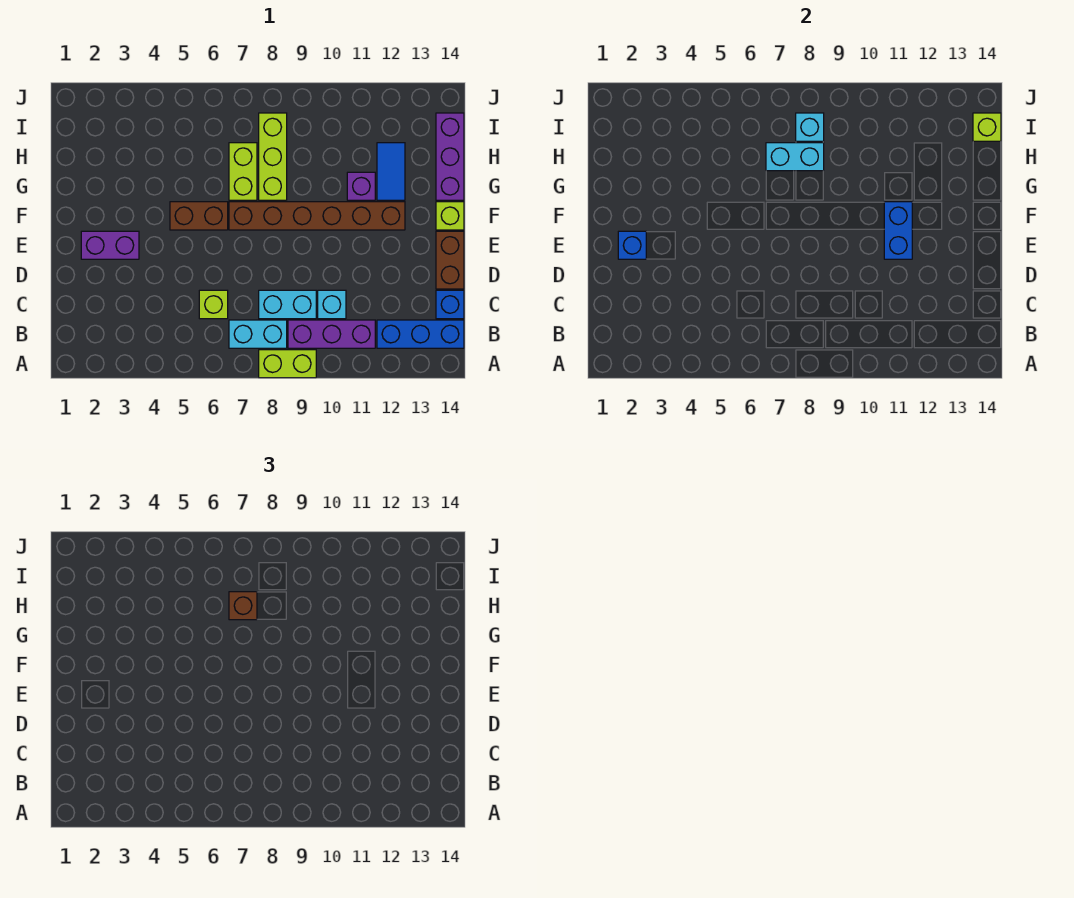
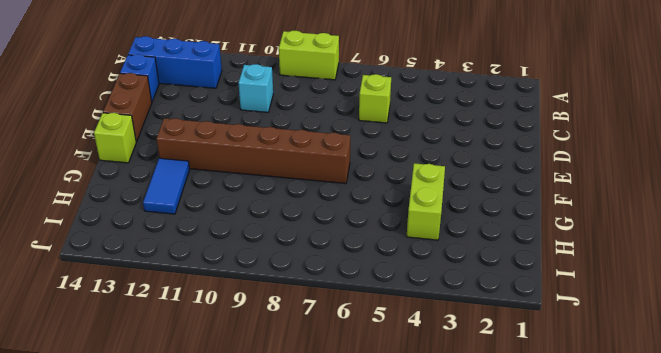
lime brick G4:H4 level 1 -> lime brick G7:H7 level 1
none -> cyan brick B7:B8 level 1
none -> purple brick B9:B11 level 1
none -> cyan brick C8:C9 level 1

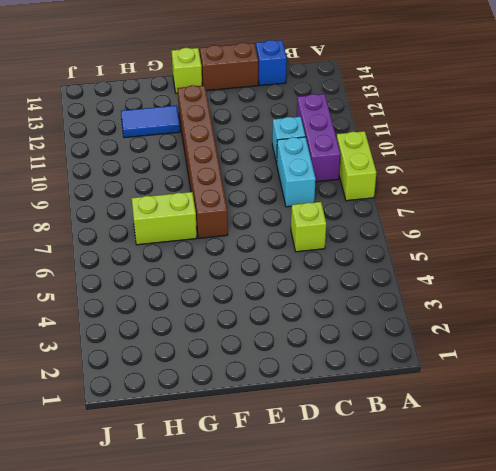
none -> cyan brick B7:B8 level 1
none -> blue brick B12:B14 level 1
none -> purple brick E2:E3 level 1

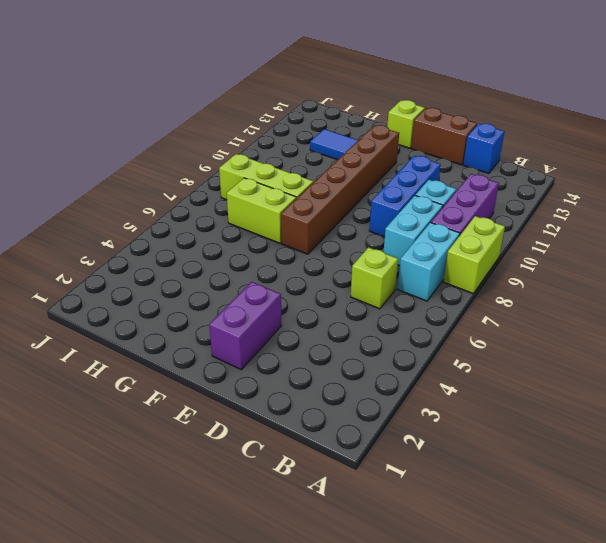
blue brick D9:D11 level 1 -> blue brick B12:B14 level 1
none -> brown brick F5:F6 level 1
none -> purple brick G11 level 1
none -> purple brick G14:I14 level 1

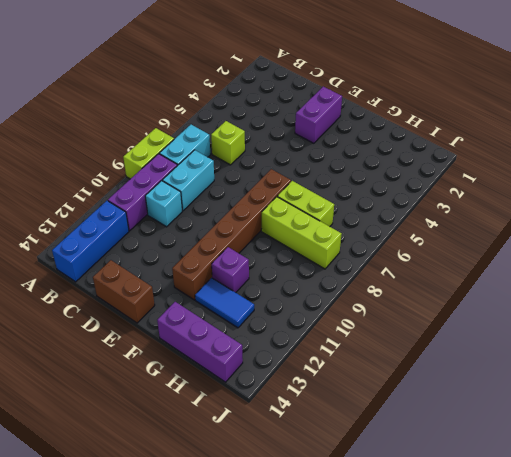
none -> blue brick C14 level 1
none -> brown brick F5:F6 level 1
none -> lime brick F14 level 1

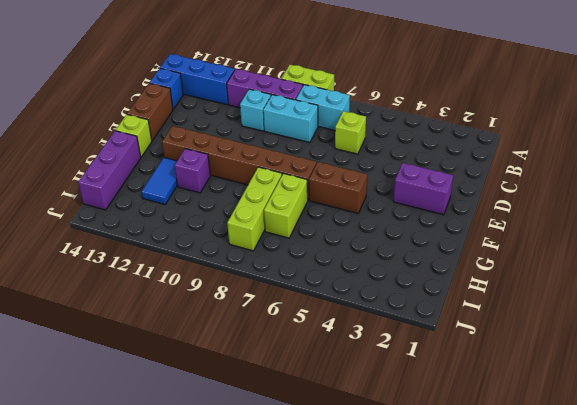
none -> blue brick E2 level 2
none -> blue brick E11:F11 level 2
none -> cyan brick H7:H8 level 2

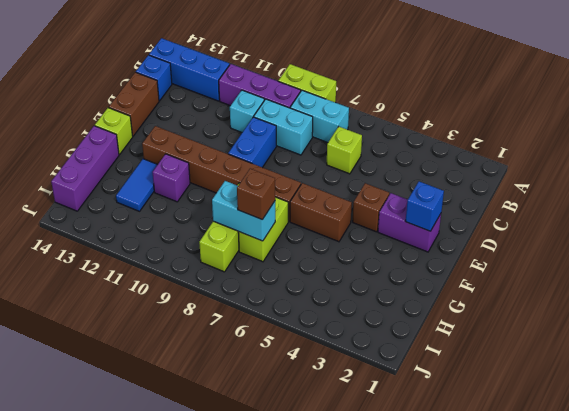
blue brick D9:E9 level 1 -> blue brick E11:F11 level 2
brown brick E4 level 1 -> none
none -> cyan brick I8 level 2
none -> lime brick I14 level 2

